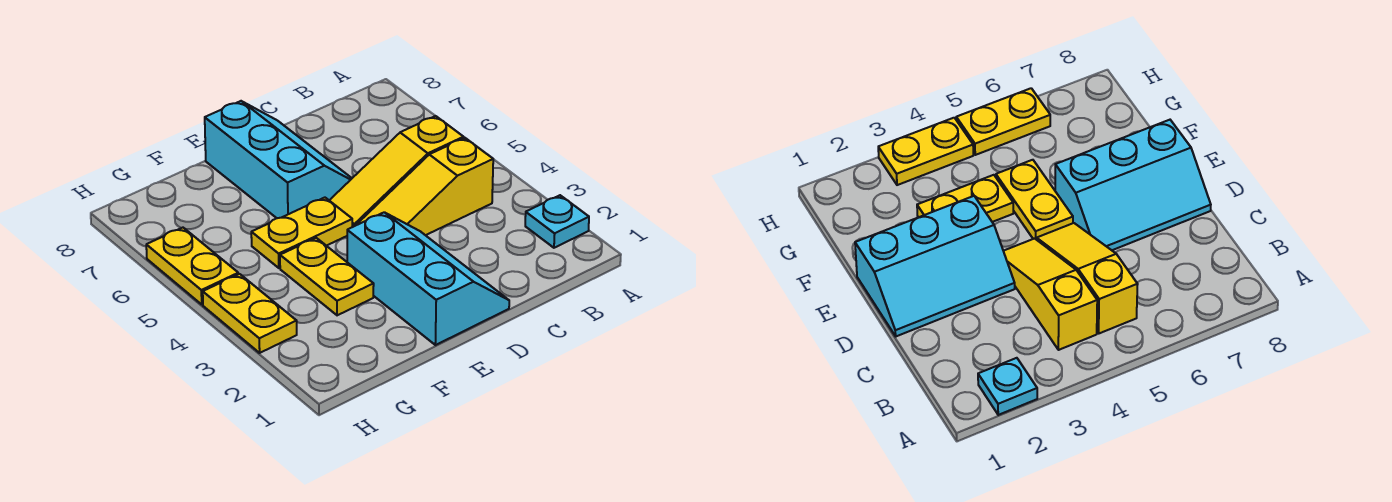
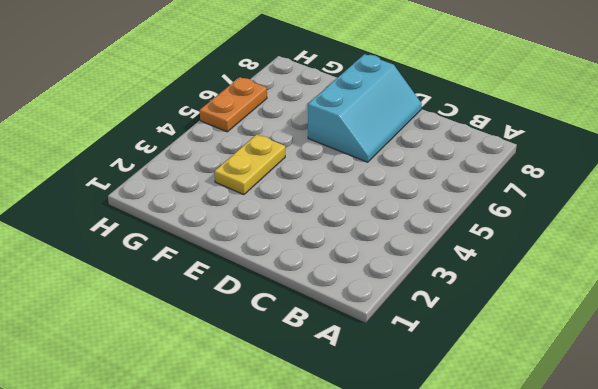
orange plate H5:H6 level 1 -> yellow plate H5:H6 level 1
none -> cyan plate A2 level 1
none -> yellow slope B4:D4 level 1 top B

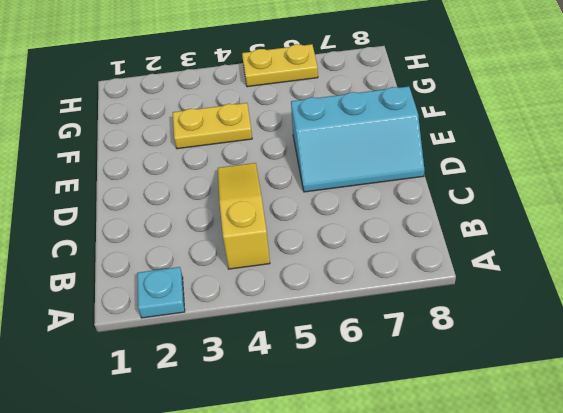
none -> yellow slope B5:D5 level 1 top B
none -> cyan slope D1:E3 level 1 top E

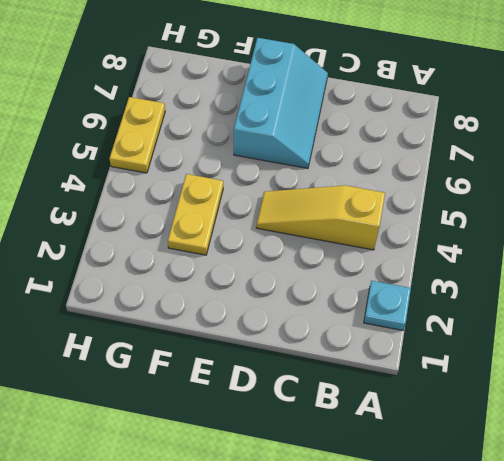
none -> yellow slope B5:D5 level 1 top B
none -> cyan slope D1:E3 level 1 top E

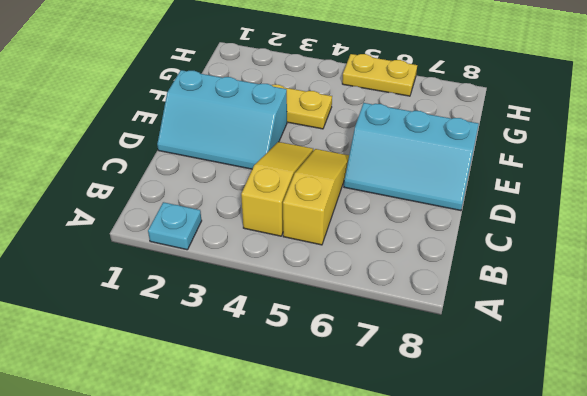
none -> yellow plate E5:F5 level 1
none -> yellow plate H3:H4 level 1

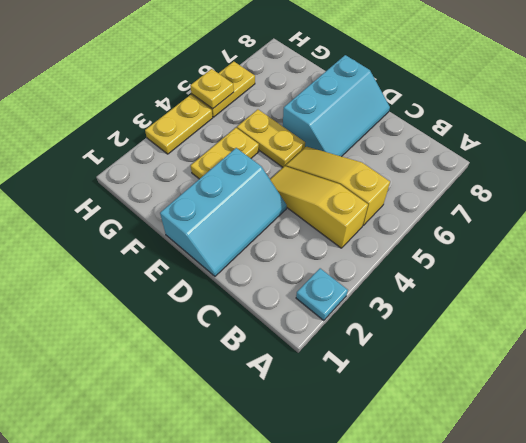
yellow plate H5 level 2 -> none

